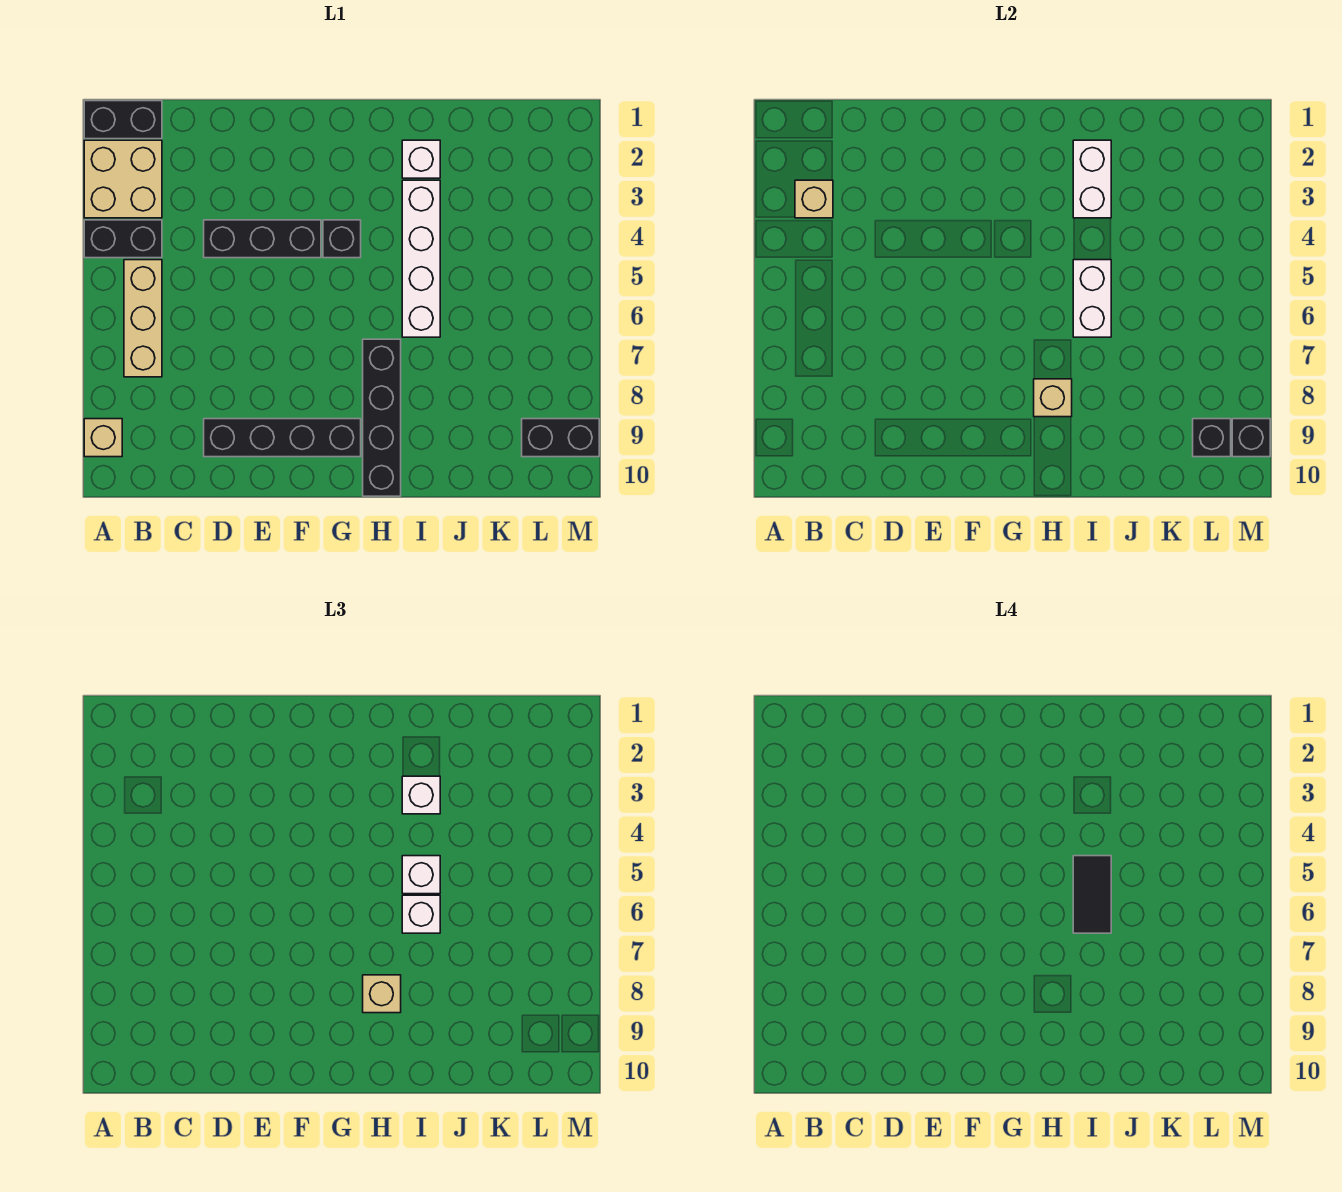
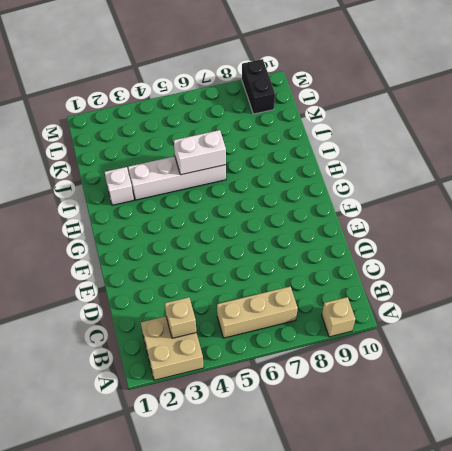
none -> black brick A1:B1 level 1
none -> black brick A4:B4 level 1
none -> black brick D4:F4 level 1

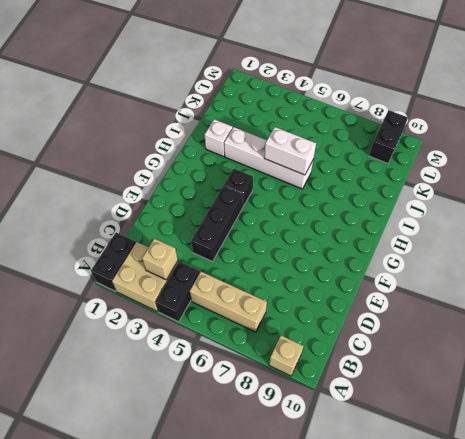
none -> black brick D9:G9 level 1
none -> black brick H7:H10 level 1
none -> tan brick H8 level 2

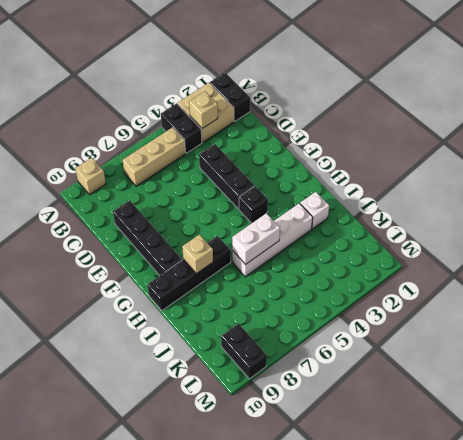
none -> white brick I2:I3 level 2
none -> black brick L9 level 2
none -> black brick M9 level 2

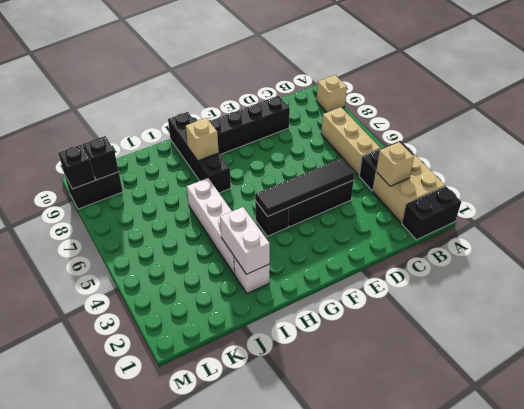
black tile D4:G4 level 2 -> none
none -> white brick I5:I6 level 2
none -> tan brick H8 level 3
none -> white brick I3 level 3

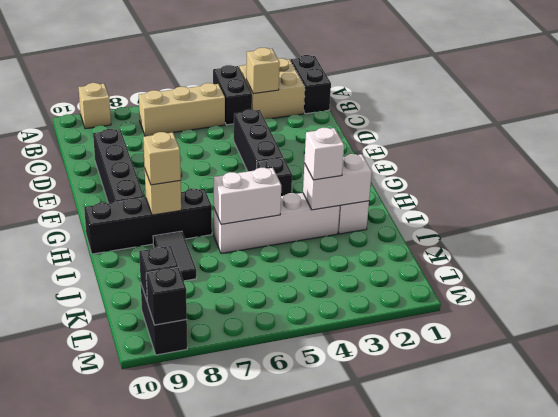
black tile I8:J8 level 1 -> black tile I5:I6 level 4
none -> white brick I5 level 3
none -> white brick I6 level 3

